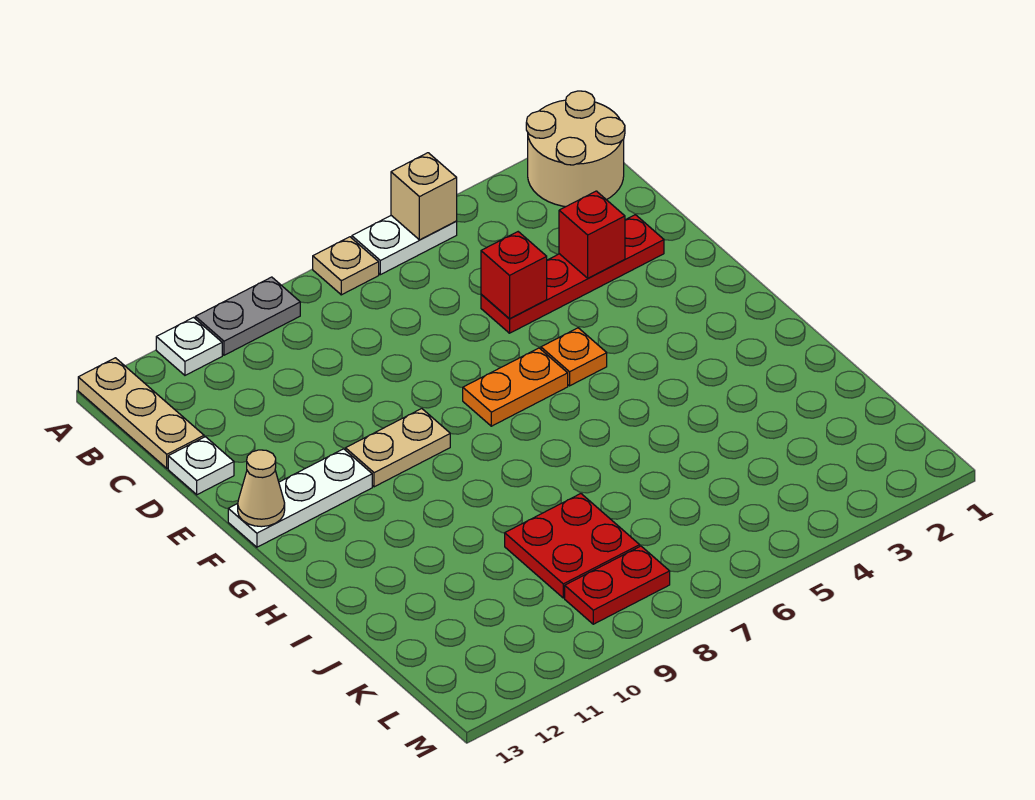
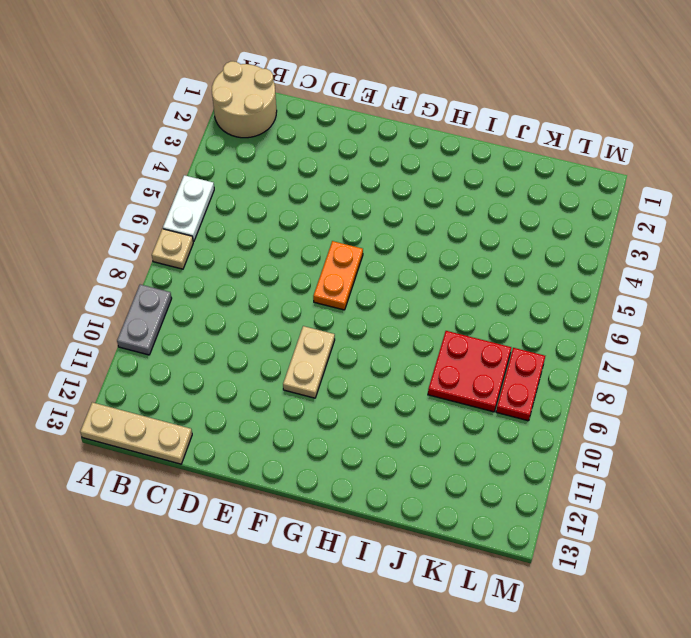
none -> white plate A11 level 1
none -> red plate D2:D5 level 1
none -> white plate D13 level 1

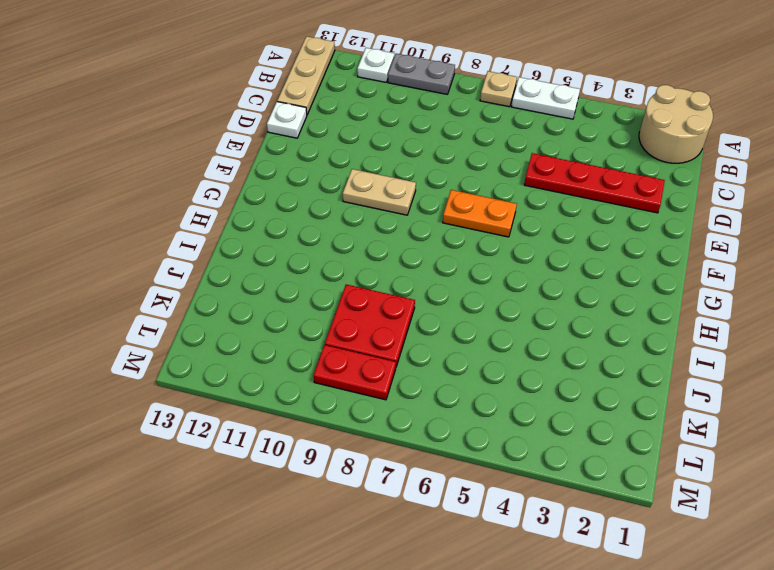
none -> orange plate F5 level 1
none -> white plate F11:F13 level 1
none -> tan brick A5 level 2

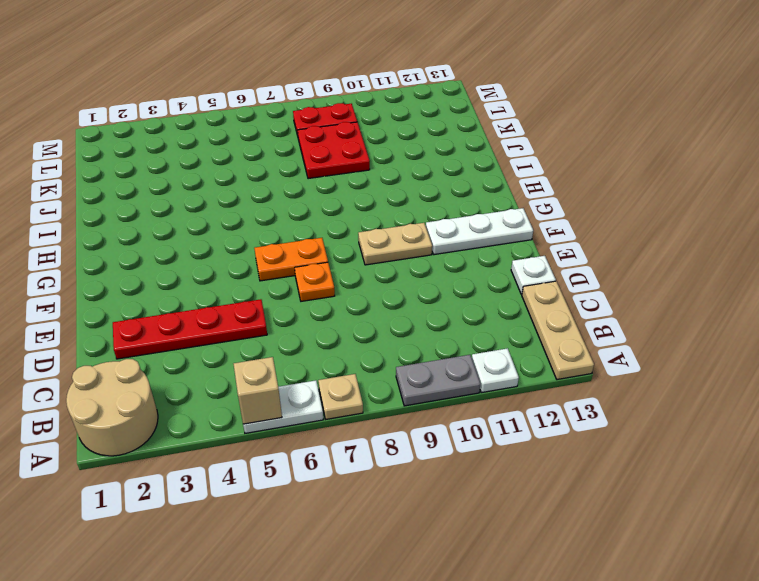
orange plate E7 level 1 -> orange plate F5 level 1
none -> red brick D3 level 2
none -> red brick D5 level 2
none -> tan cone F13 level 2

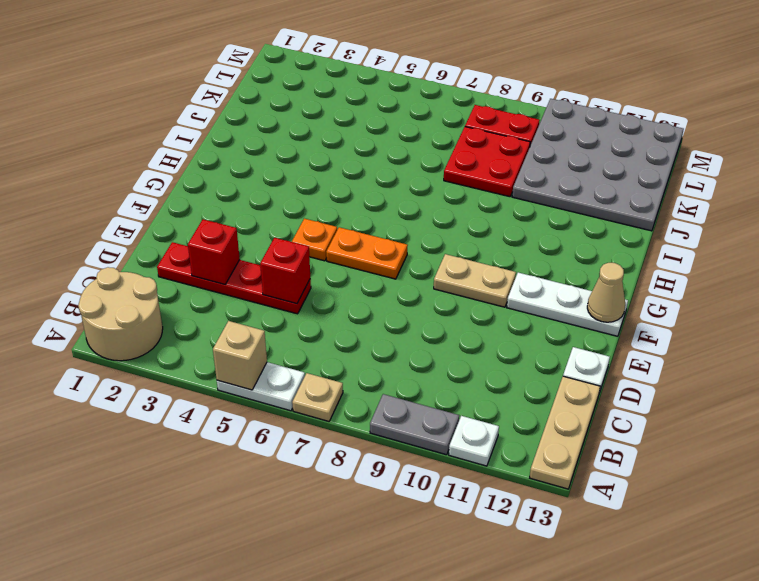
grey plate J10:M13 level 1 -> none

